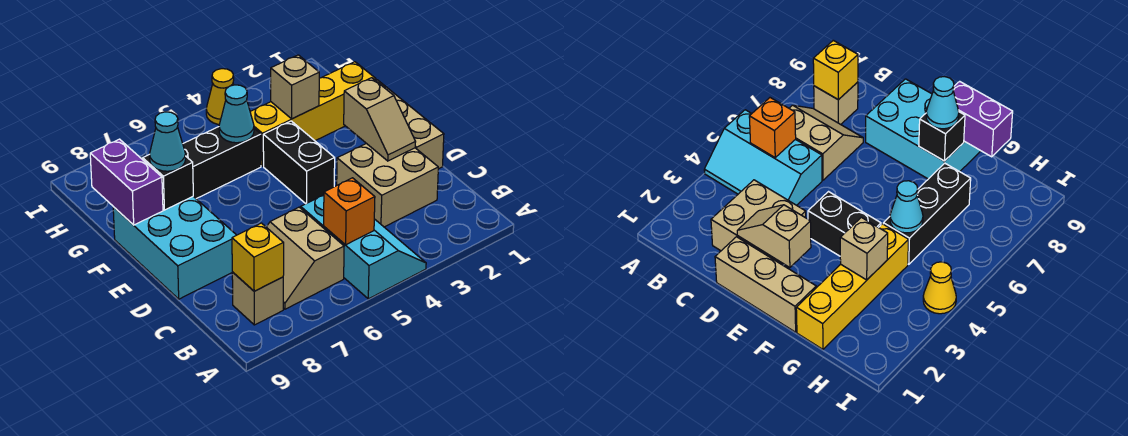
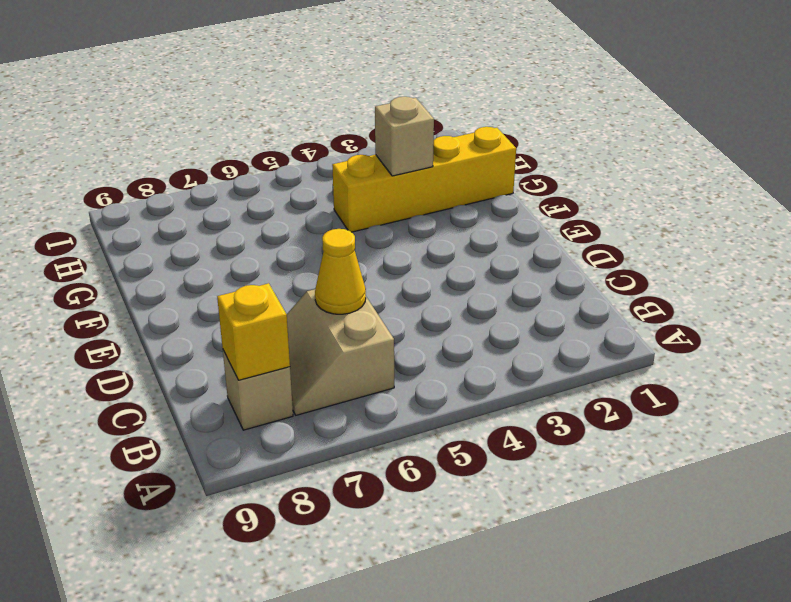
yellow cone C6 level 2 -> yellow cone I4 level 1
none -> cyan slope A4:C5 level 1 top 5
none -> tan brick C2:D3 level 1
none -> tan brick D1:F1 level 1

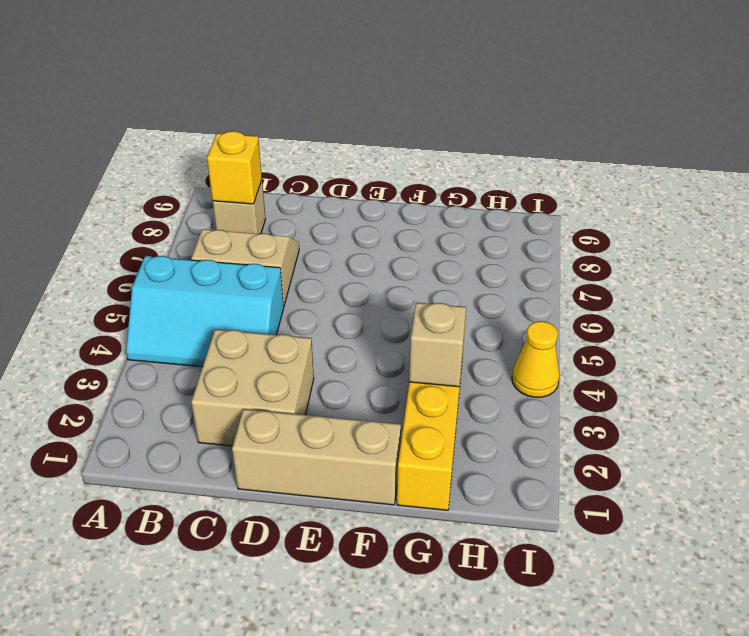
none -> cyan brick D8:F9 level 1
none -> black brick E4:F4 level 1
none -> black brick G5:G7 level 1

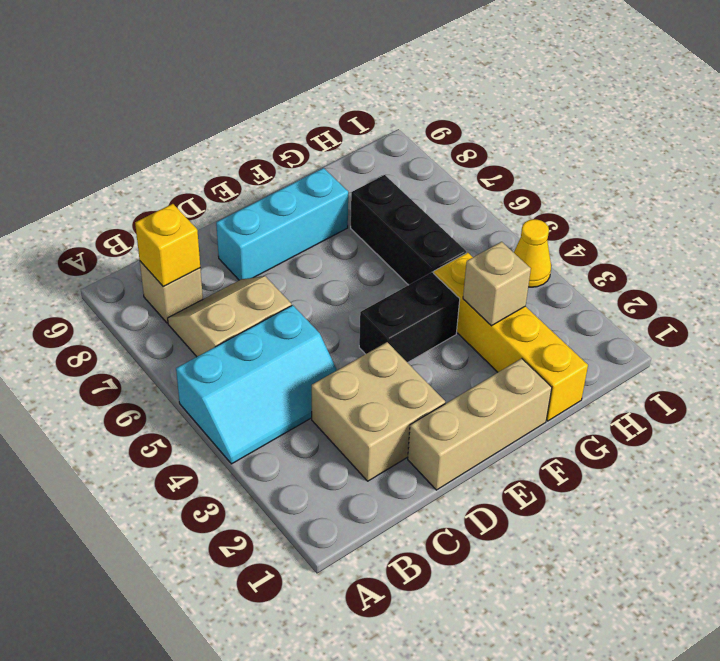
cyan brick D8:F8 level 1 -> cyan brick D8:F9 level 1
none -> orange brick B5 level 2
none -> tan slope D2:E2 level 2 top E
none -> black brick F8 level 2

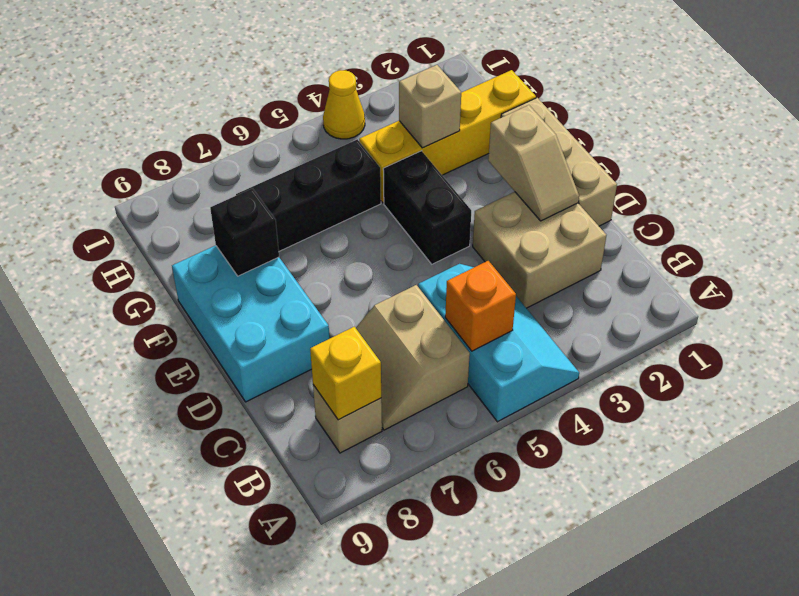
none -> purple brick F9:G9 level 2
none -> cyan cone G5 level 2
none -> cyan cone F8 level 3

